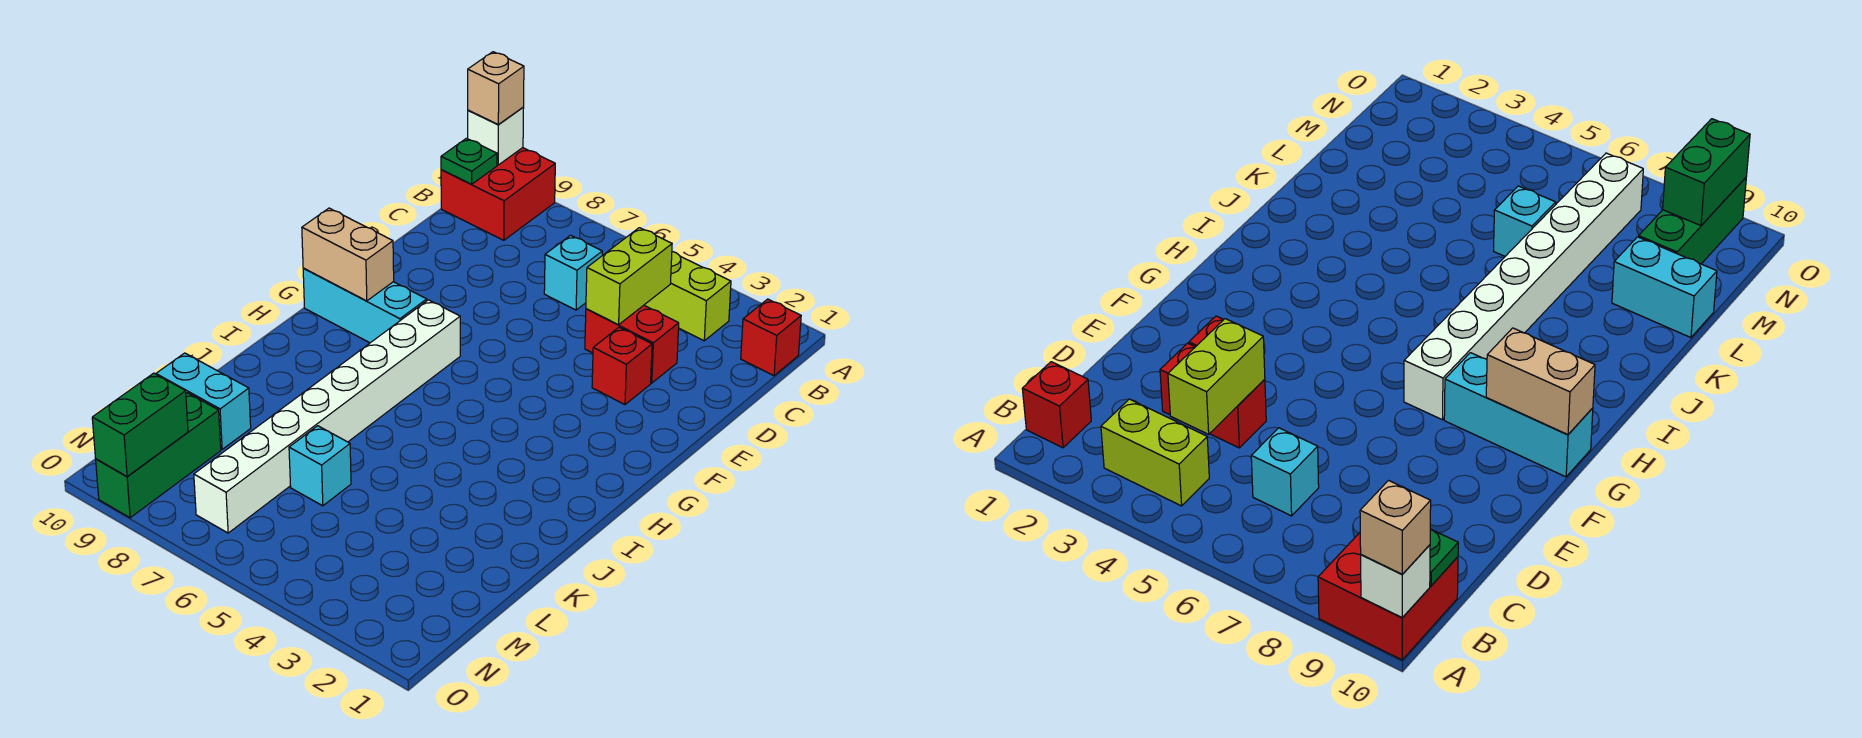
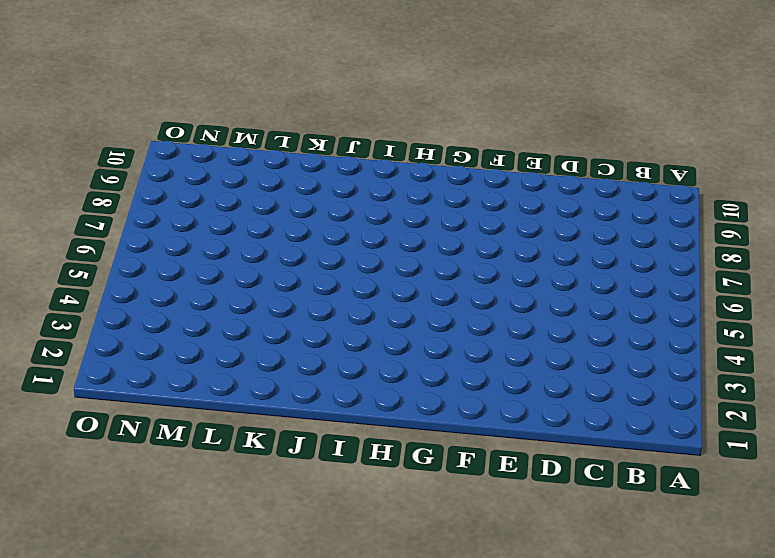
none -> red brick A9:B10 level 1
none -> red brick B1 level 1
none -> lime brick B3:B4 level 1

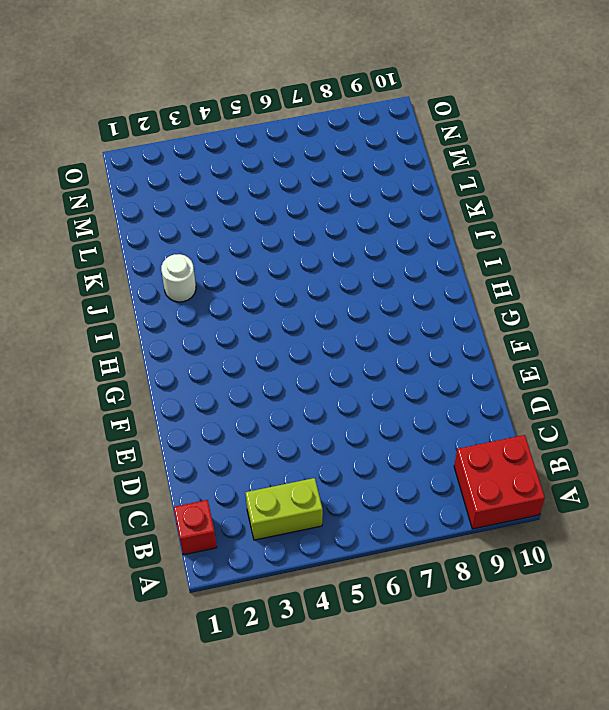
white round brick J2 level 1 -> none
none -> cyan brick C6 level 1
none -> red brick D3:D4 level 1
none -> red brick E3 level 1

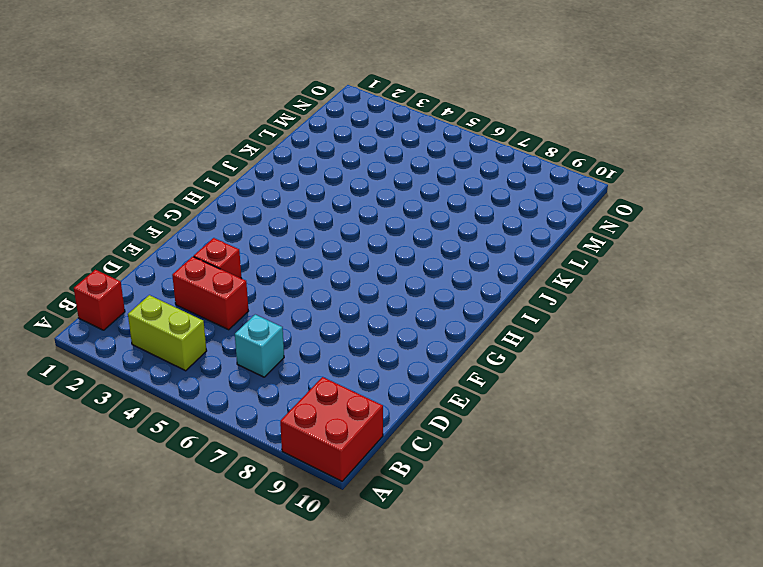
none -> white brick G7:N7 level 1
none -> cyan brick G8:G10 level 1
none -> cyan brick L6 level 1

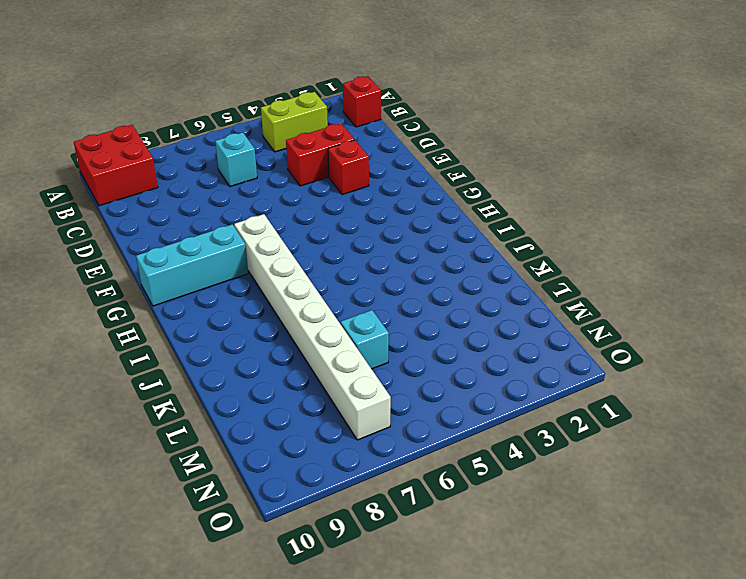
none -> cyan brick L9:L10 level 1
none -> green brick M9:O9 level 1
none -> white brick A10 level 2

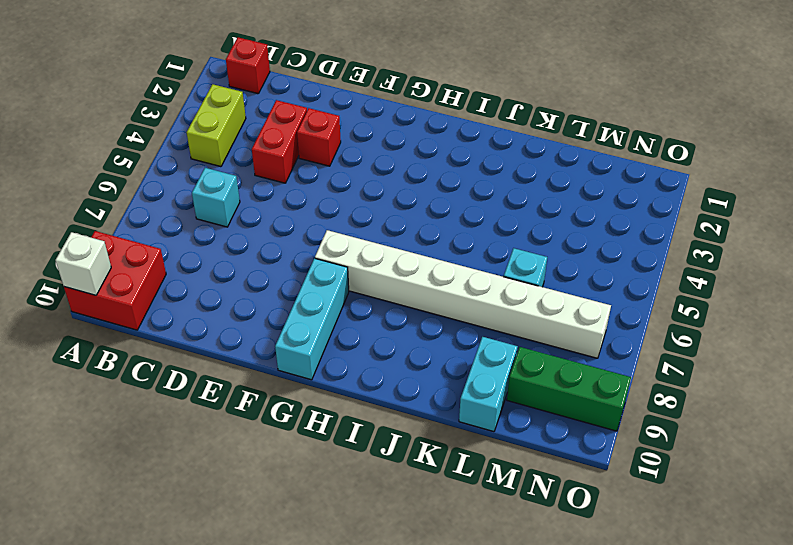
none -> green plate B10 level 2
none -> lime brick C4:D4 level 2
none -> tan brick G9:G10 level 2

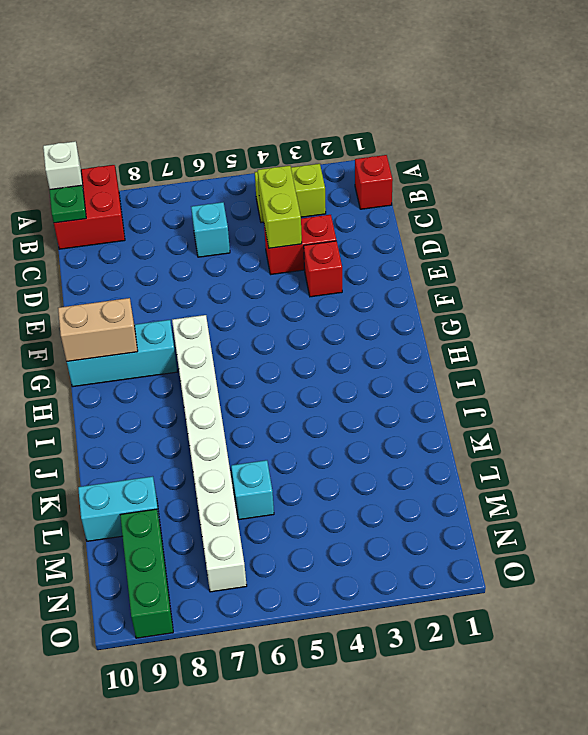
none -> green brick N9:O9 level 2
none -> tan brick A10 level 3

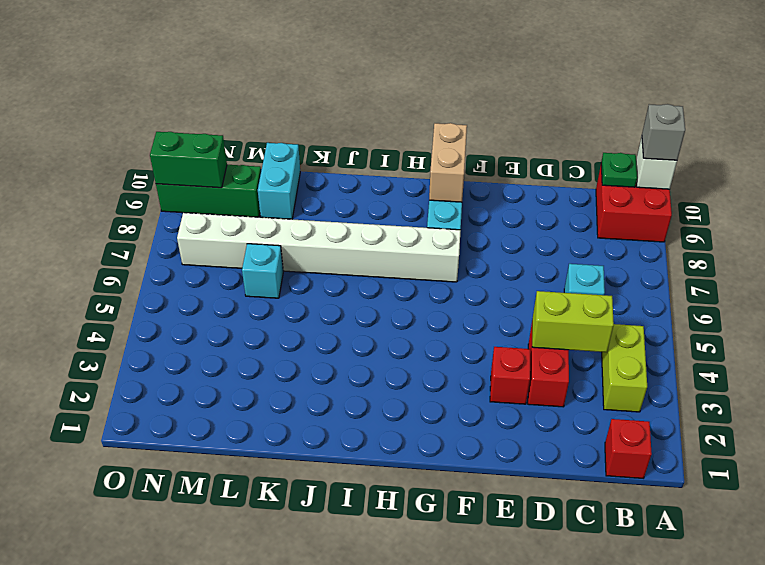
grey brick A10 level 3 -> tan brick A10 level 3

